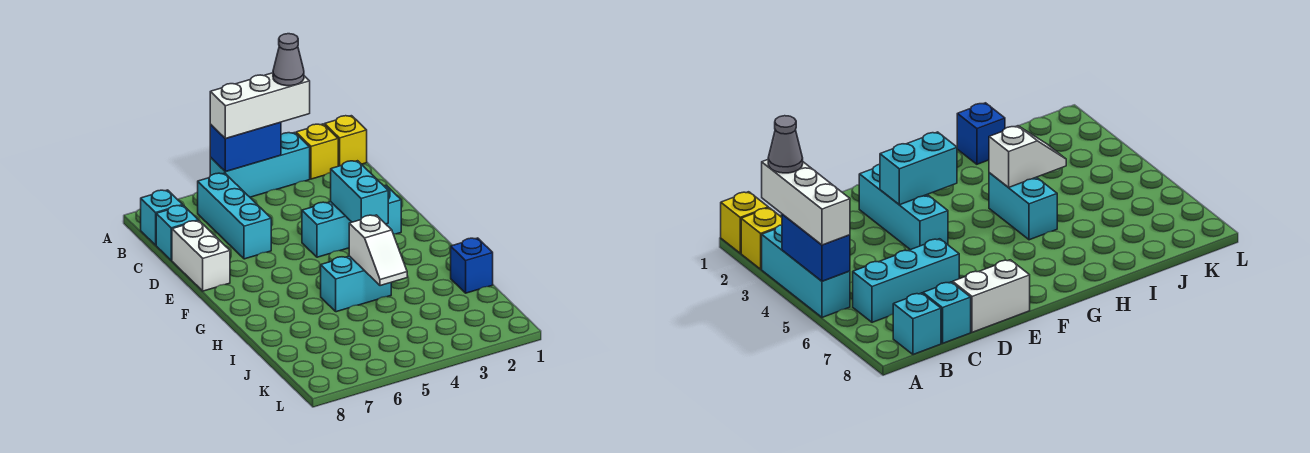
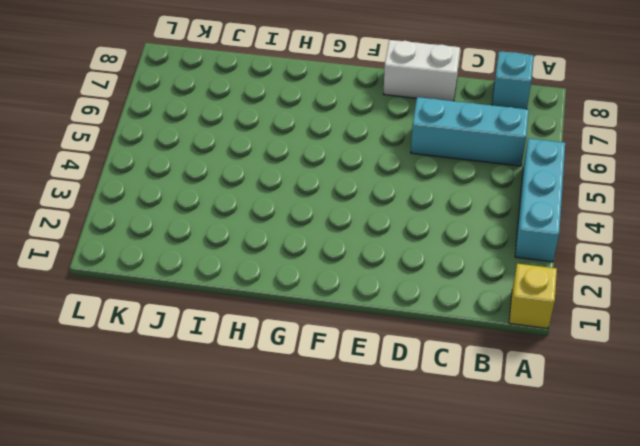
none -> yellow brick A2 level 1
none -> cyan brick C8 level 1
none -> cyan brick E2:E4 level 1

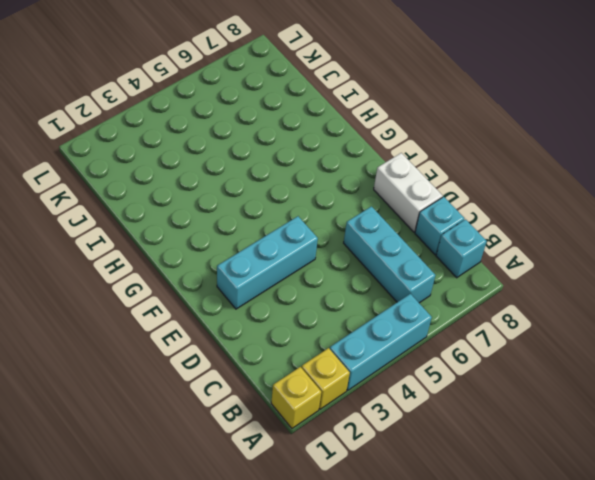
none -> cyan brick H4:H5 level 1
none -> blue brick I1 level 1
none -> blue brick A4:A5 level 2

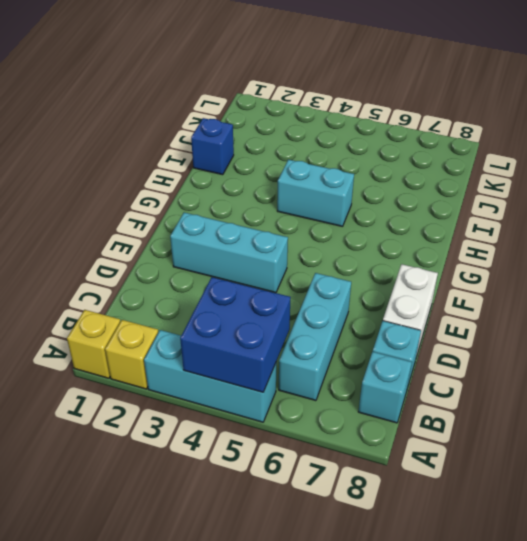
blue brick A4:B5 level 2 -> blue brick A4:A5 level 2
none -> cyan brick E3:F3 level 2
none -> white slope H4:I4 level 2 top H
none -> white brick A3:A5 level 3

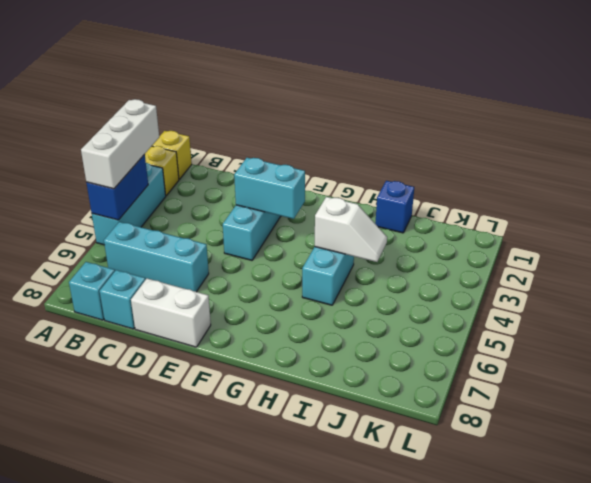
none -> grey cone A3 level 4

